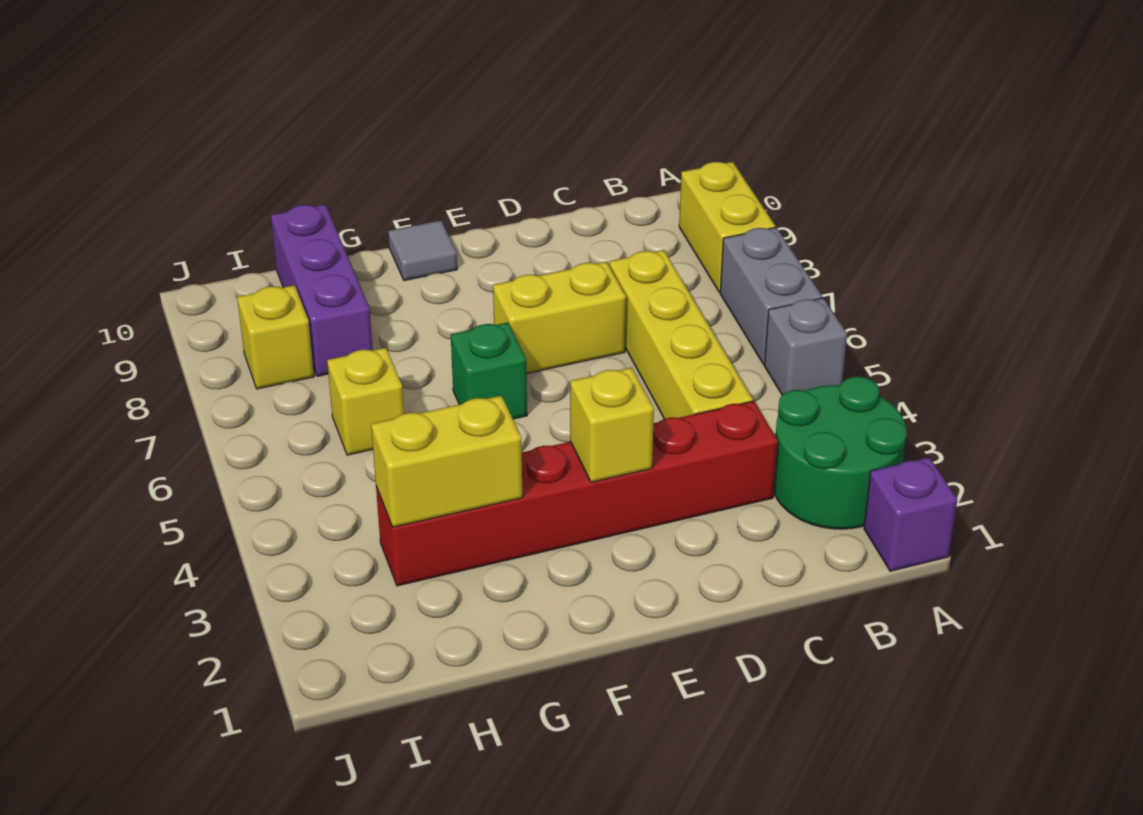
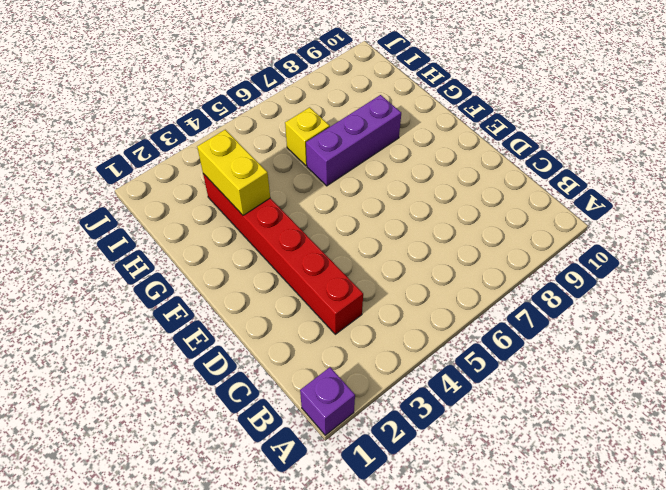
purple brick G6:G8 level 1 -> purple brick H8:H10 level 1
none -> green round brick A2:B3 level 1
none -> grey brick A5 level 1
none -> grey brick A6:A7 level 1

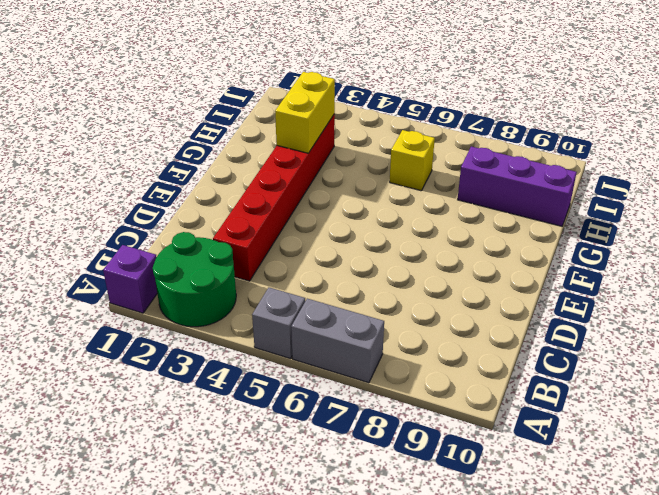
none -> yellow brick A8:A9 level 1
none -> yellow brick C4:C7 level 1
none -> yellow brick D7:E7 level 1

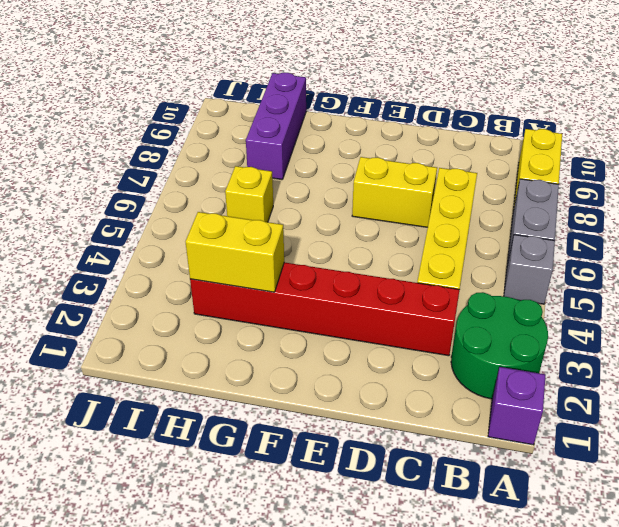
none -> green brick F6 level 1
none -> grey tile F10 level 1
none -> yellow brick I8 level 1

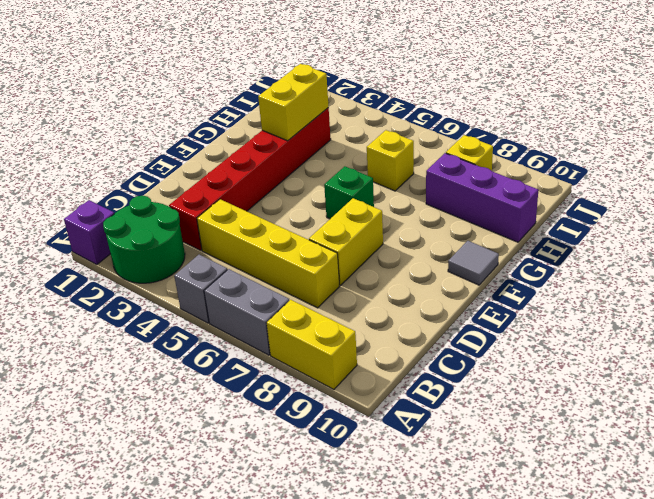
none -> yellow brick E3 level 2

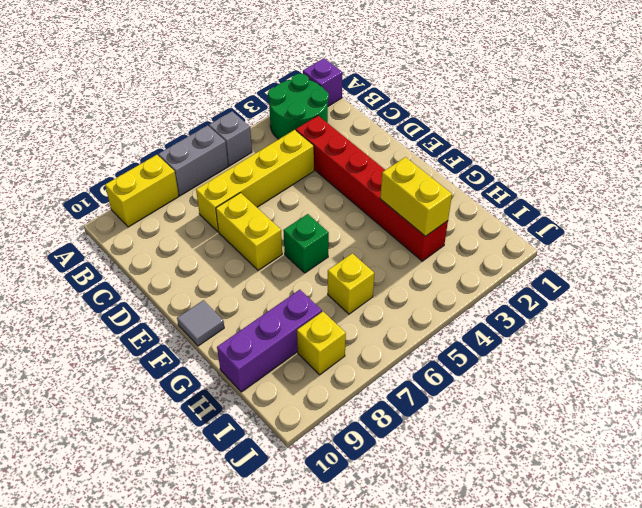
none -> yellow brick E3 level 2

